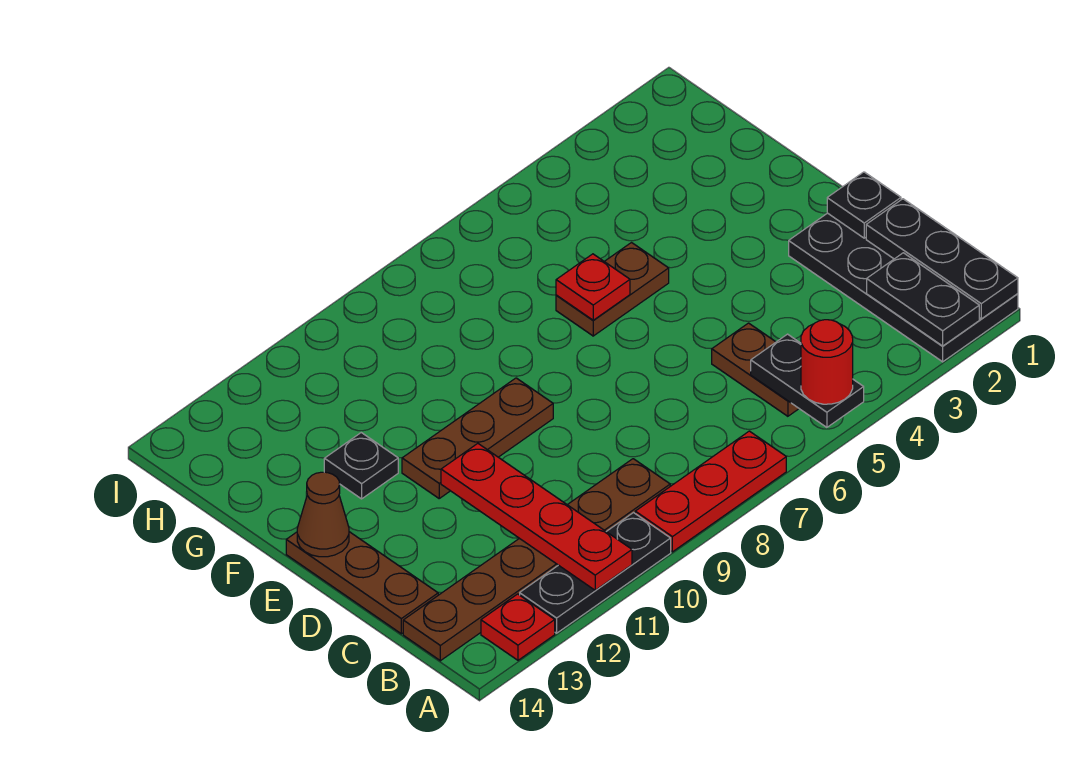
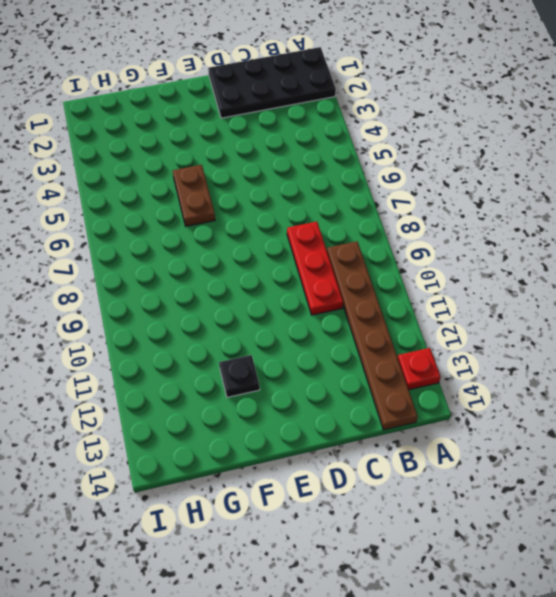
red plate C8:C10 level 1 -> red plate A7:A9 level 1
none -> black plate A10:A12 level 1
none -> brown plate B5:C5 level 1
none -> brown plate C14:E14 level 1

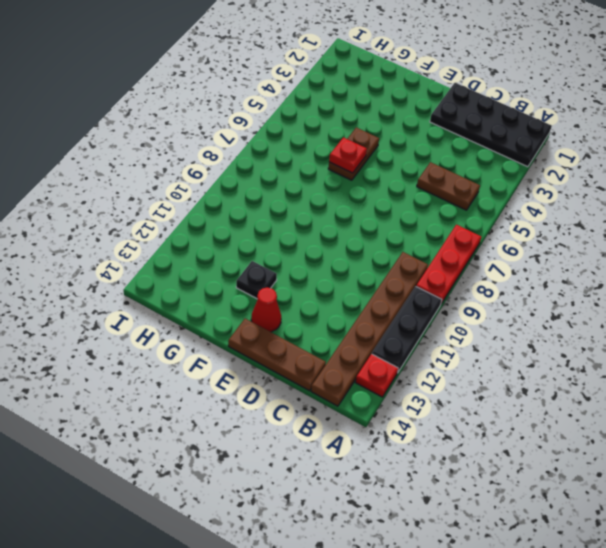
red cone E13 level 1 -> none
none -> brown plate E9:E11 level 1
none -> black plate A1:C1 level 2
none -> black plate A2:B2 level 2

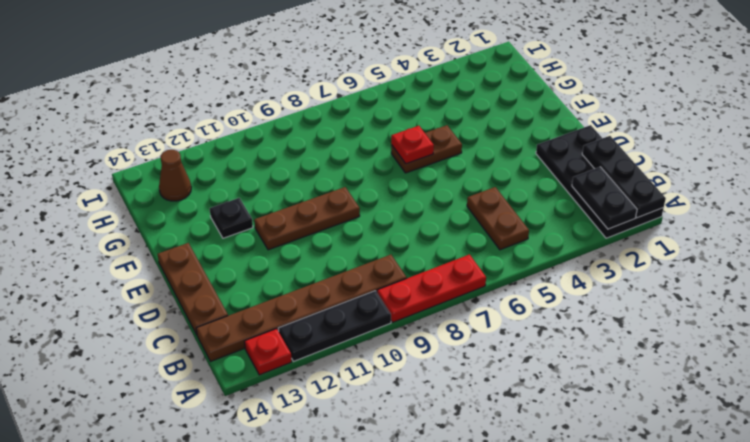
brown cone H13 level 1 -> brown cone E14 level 2
none -> black plate A5:B5 level 2
none -> red plate A11:D11 level 2
none -> black plate D1 level 2

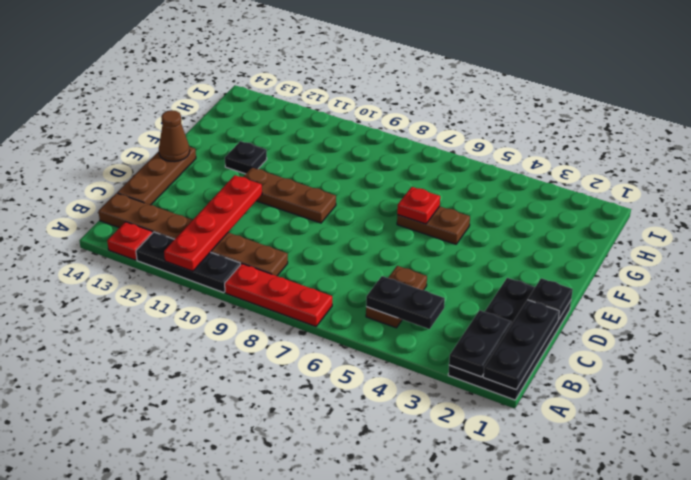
black plate B4:B5 level 2 -> black plate A5:B5 level 2
none -> red round brick A5 level 3

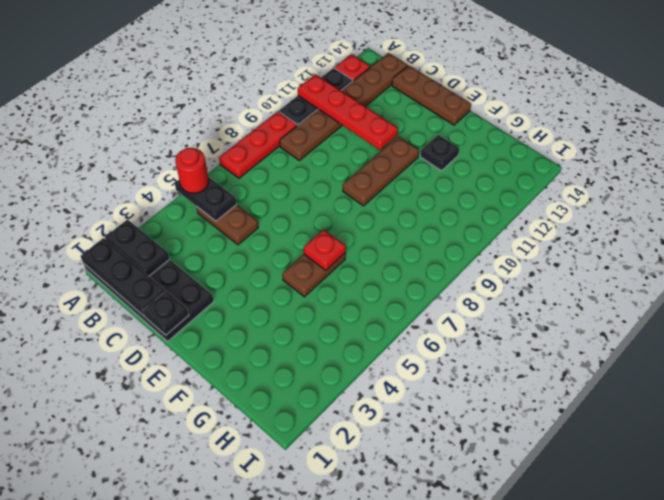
none -> brown cone E14 level 2

